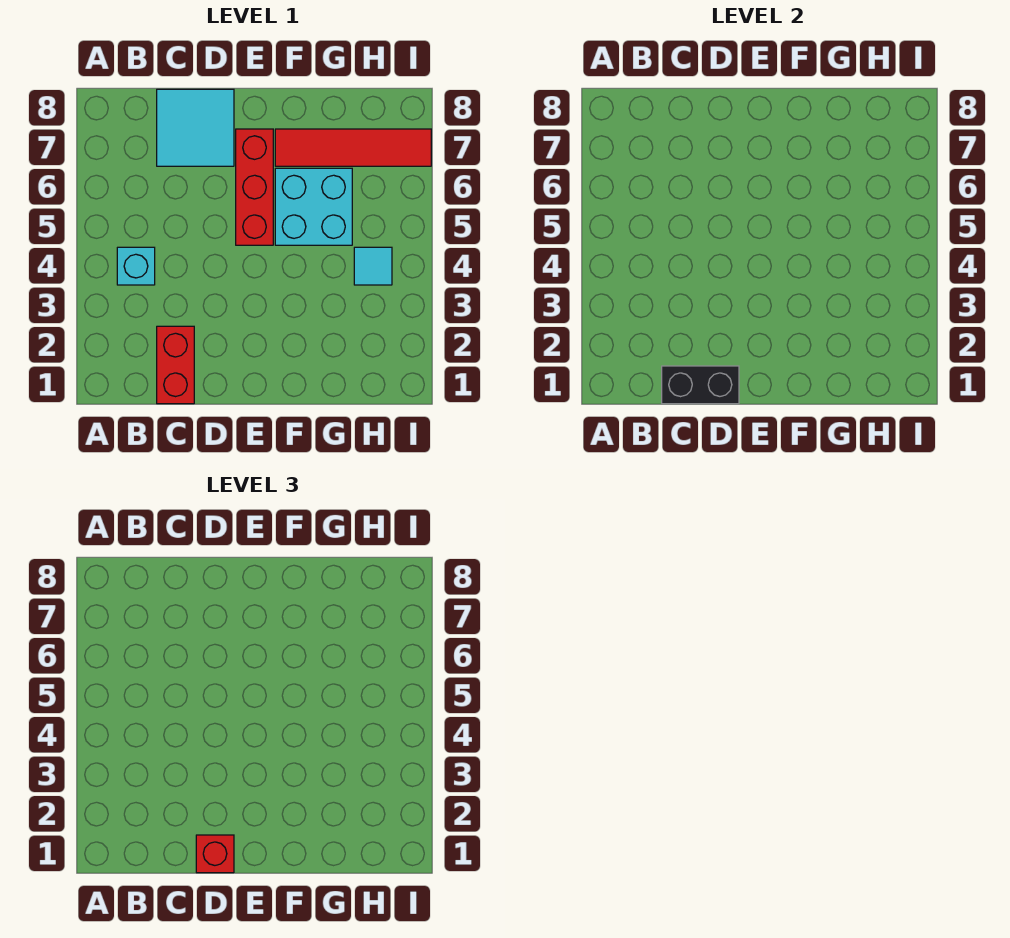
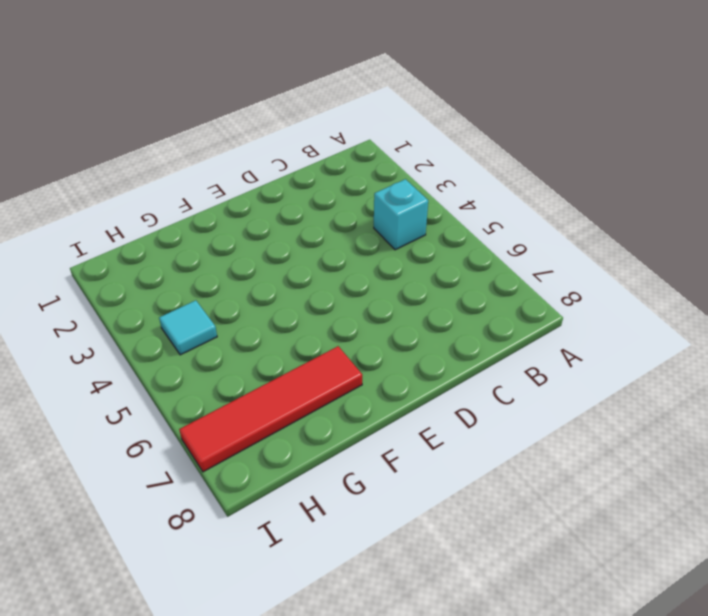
none -> red brick C1:C2 level 1
none -> cyan tile C7:D8 level 1

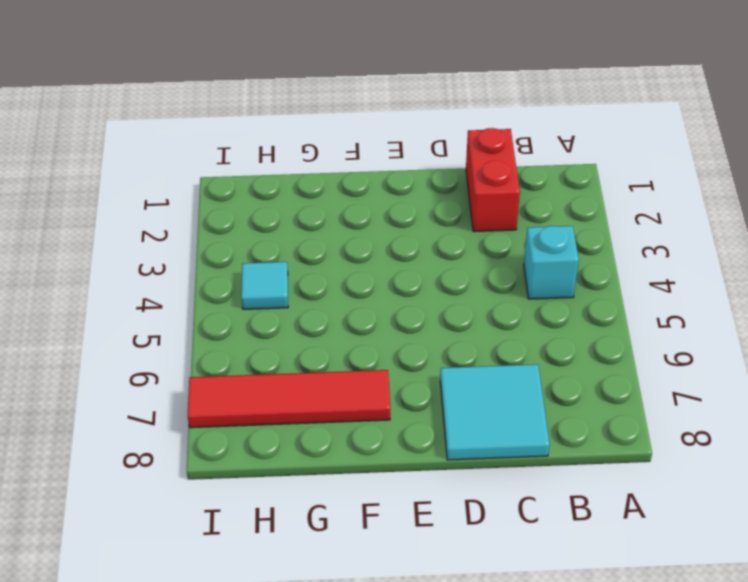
none -> red brick E5:E7 level 1
none -> cyan brick F5:G6 level 1

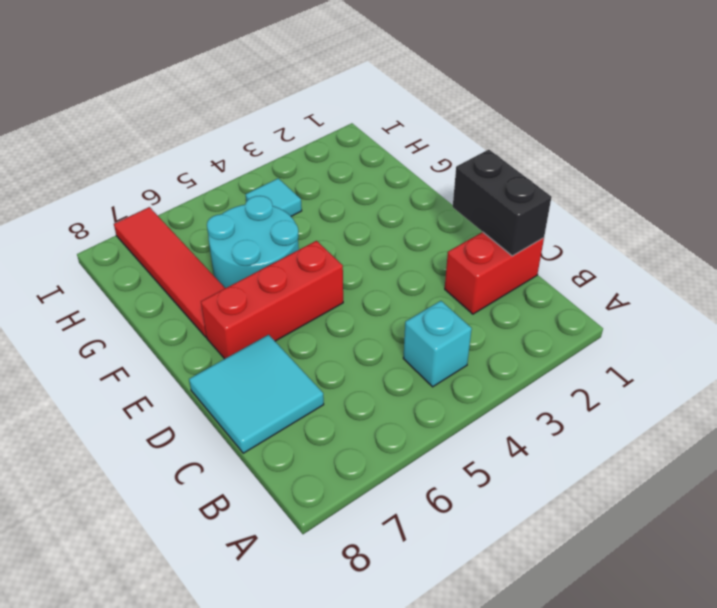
cyan round brick F5:G6 level 1 -> cyan brick F5:G6 level 1
none -> red brick D1 level 3

